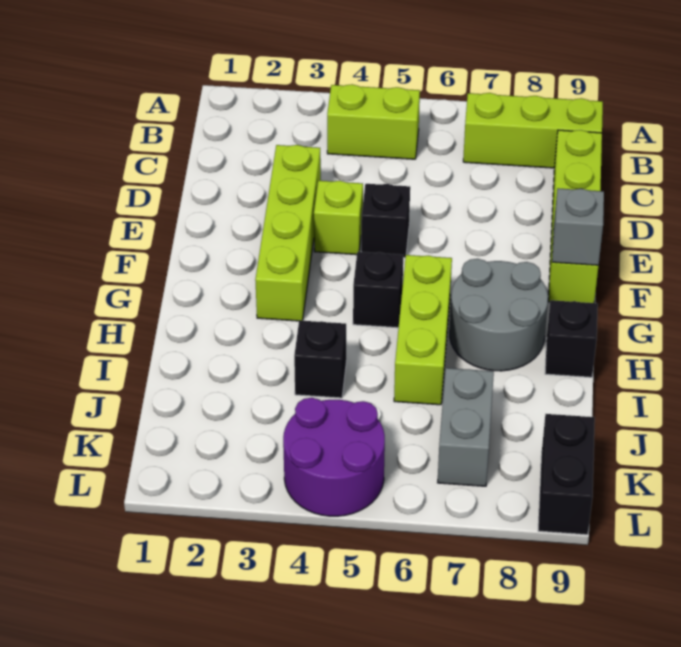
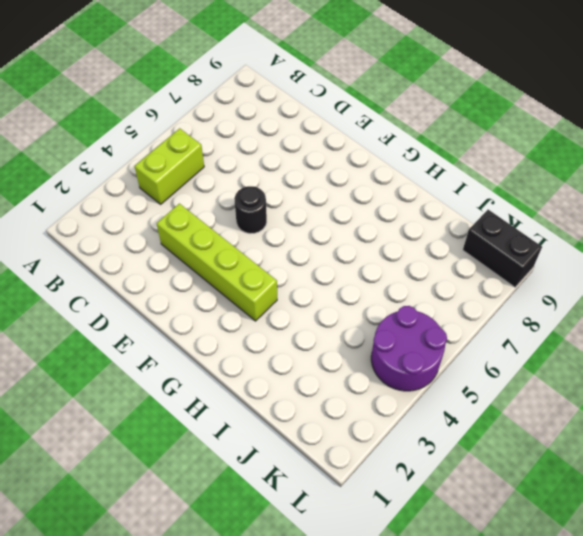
black round brick E5 level 1 -> black brick E5 level 1
none -> lime brick B7:B9 level 1
none -> lime brick C9:F9 level 1
none -> lime brick E4 level 1

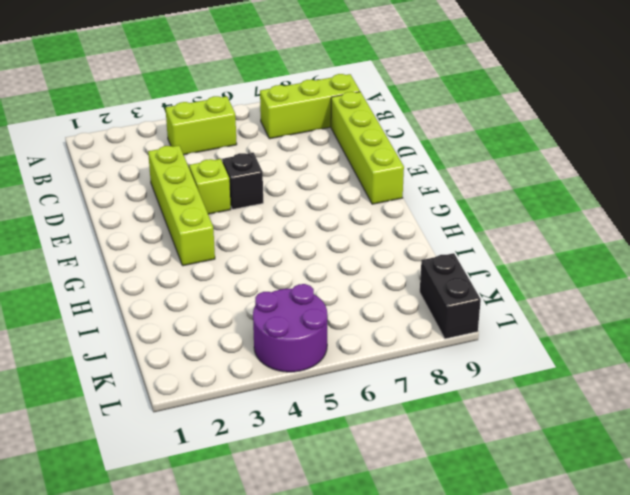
none -> black brick G5 level 1
none -> lime brick G6:I6 level 1
none -> grey round brick G7:H8 level 1

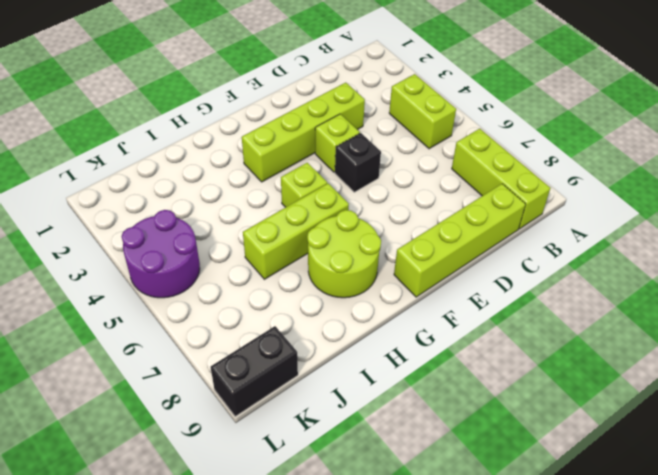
lime brick G5 level 1 -> black brick G5 level 1
lime round brick G7:H8 level 1 -> grey round brick G7:H8 level 1
none -> black brick H9 level 1
none -> black brick I4 level 1
none -> grey brick J7:K7 level 1

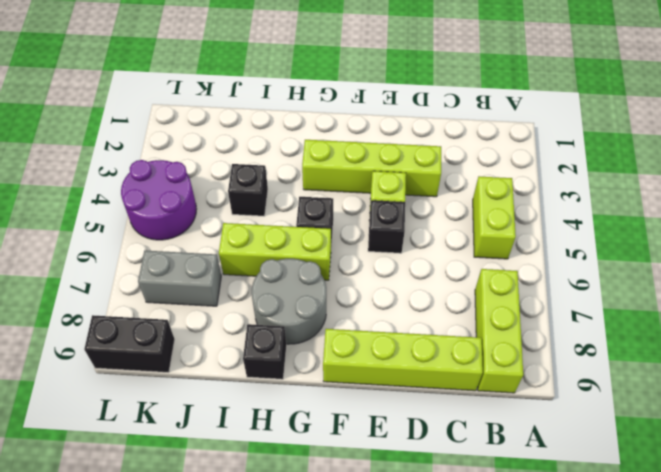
none -> grey brick F9 level 2

